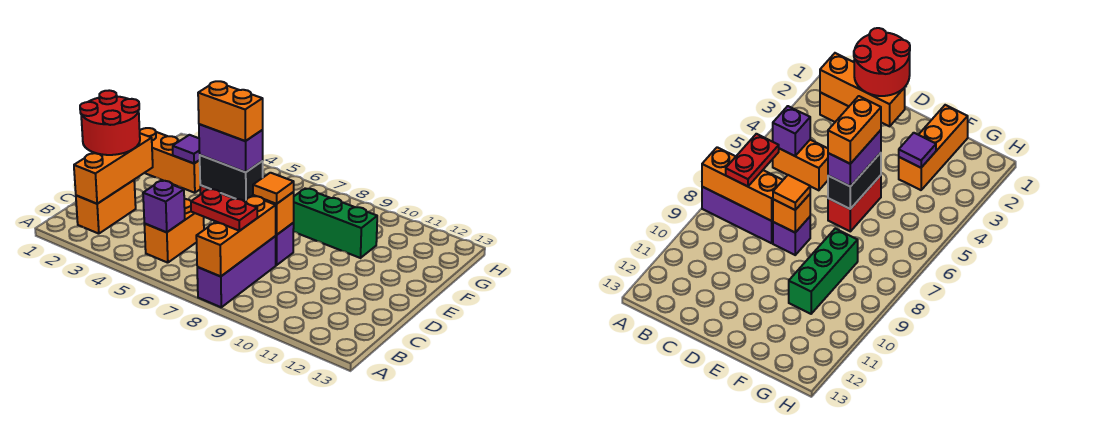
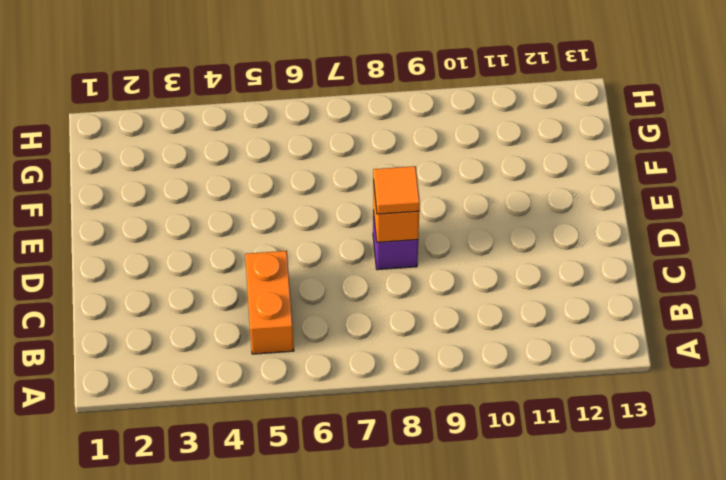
none -> purple brick A8:C8 level 1
none -> orange brick B2:C2 level 1
none -> red brick E5:E6 level 1

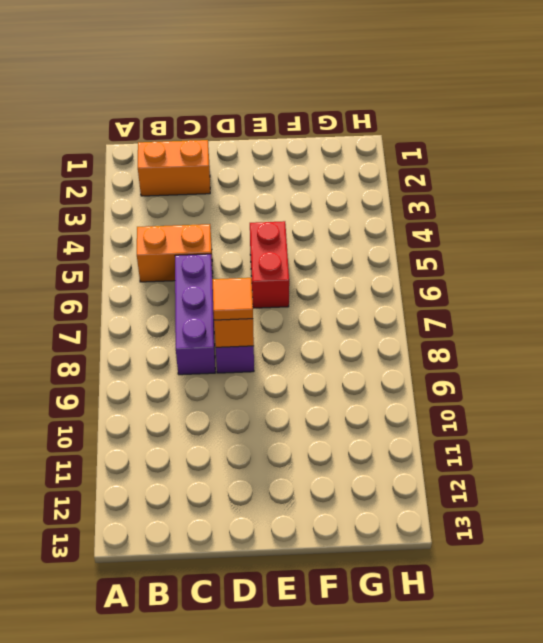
purple brick C6:C8 level 1 -> purple brick A8:C8 level 1
none -> orange brick F1:F3 level 1
none -> green brick F8:F10 level 1
none -> orange brick A8:C8 level 2

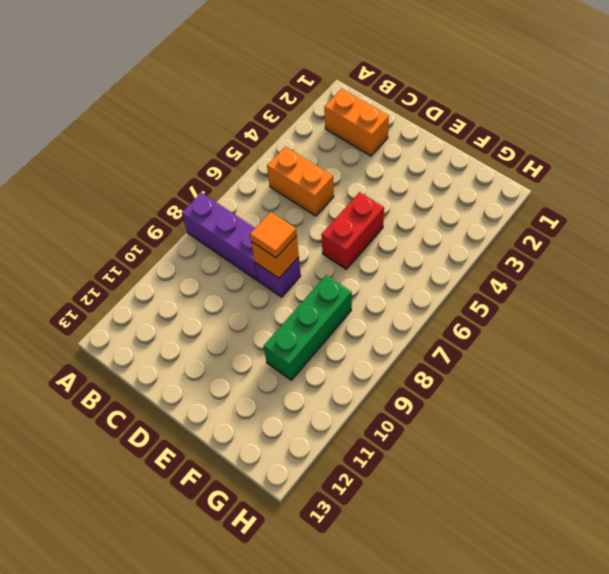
none -> orange brick F1:F3 level 1
none -> orange brick A8:C8 level 2
none -> orange brick B2:D2 level 2

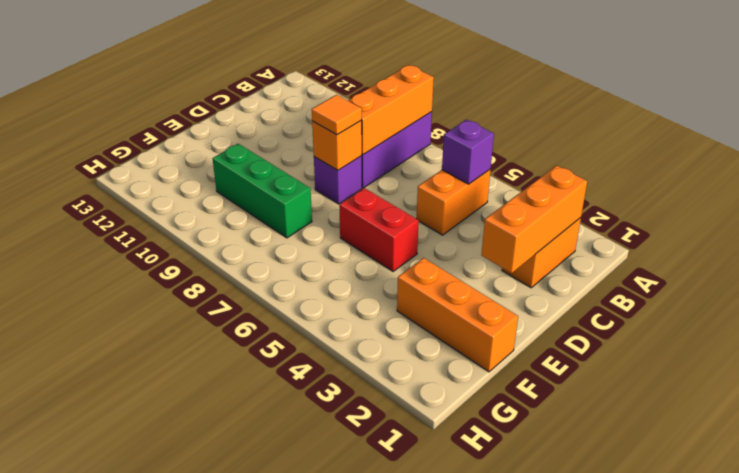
none -> black brick E5:E6 level 2
none -> purple tile F3 level 2
none -> red plate B7:B8 level 3

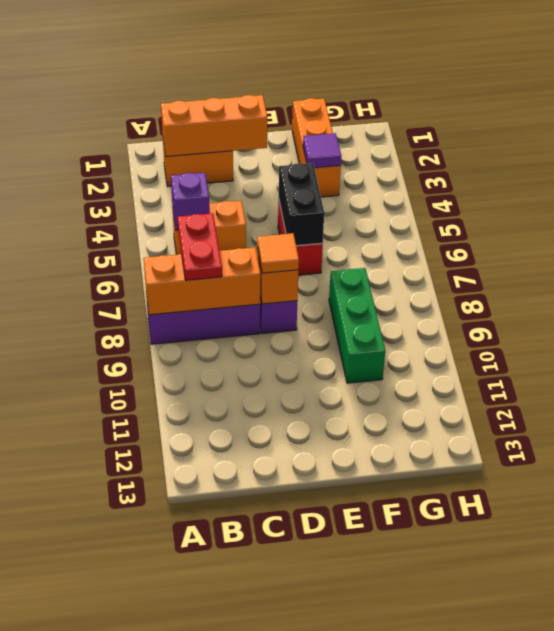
none -> red round brick C1:D2 level 3
none -> purple brick E5:E6 level 3
none -> orange brick E5:E6 level 4

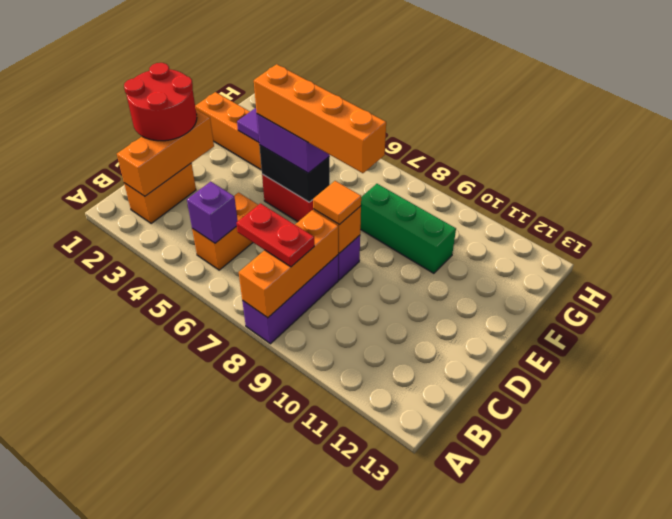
orange brick E5:E8 level 4 -> orange brick E5:E6 level 4

